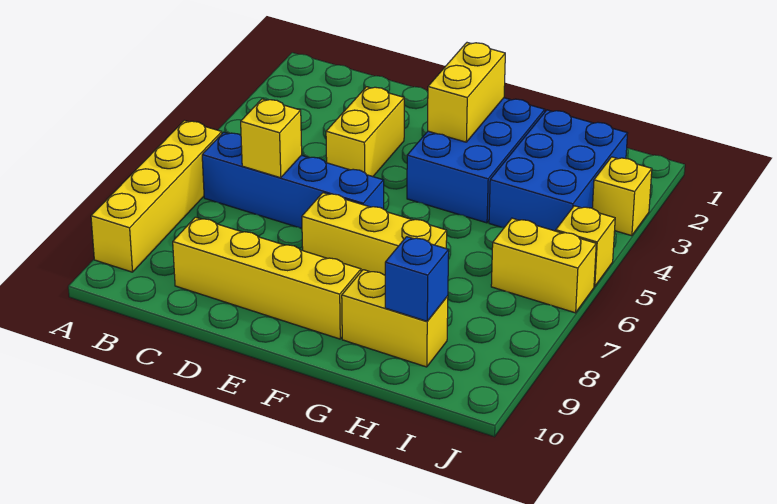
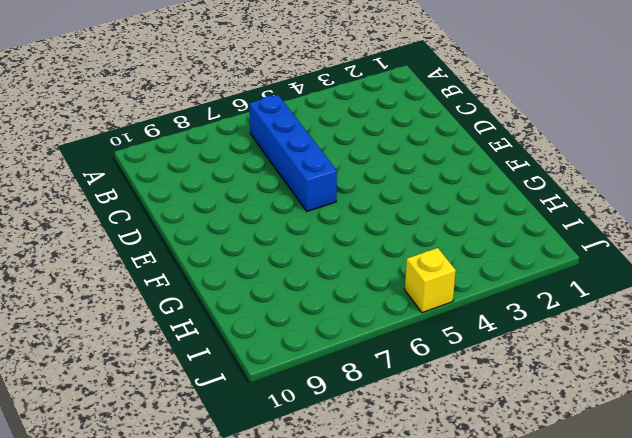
none -> yellow brick A6:A9 level 1
none -> yellow brick C9:F9 level 1
none -> yellow brick D3:D4 level 1

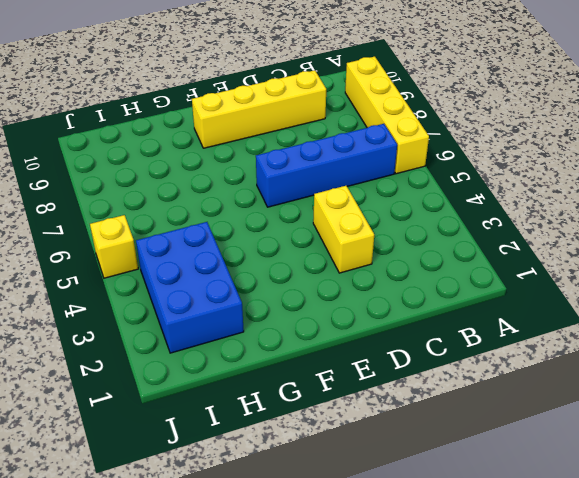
none -> yellow brick E7:G7 level 1
none -> blue brick F2:G4 level 1
none -> yellow brick G9:H9 level 1

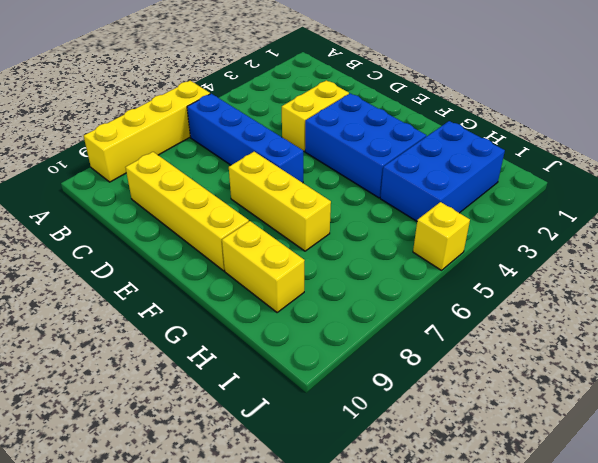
blue brick E3:G4 level 1 -> blue brick F2:G4 level 1
none -> yellow brick I6:J6 level 1
none -> yellow brick J3 level 1
none -> yellow brick C6 level 2

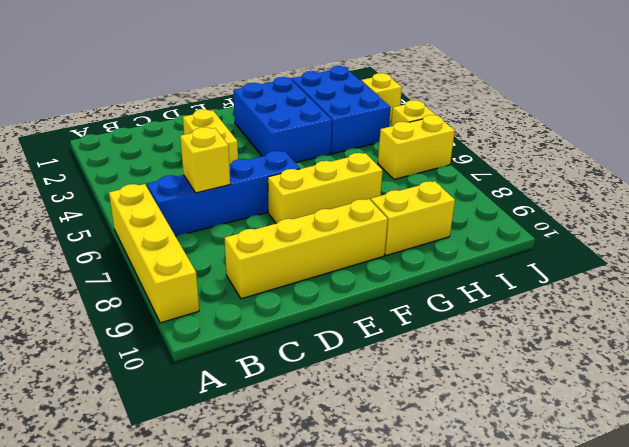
none -> yellow brick F2:F3 level 2
none -> blue brick H9 level 2

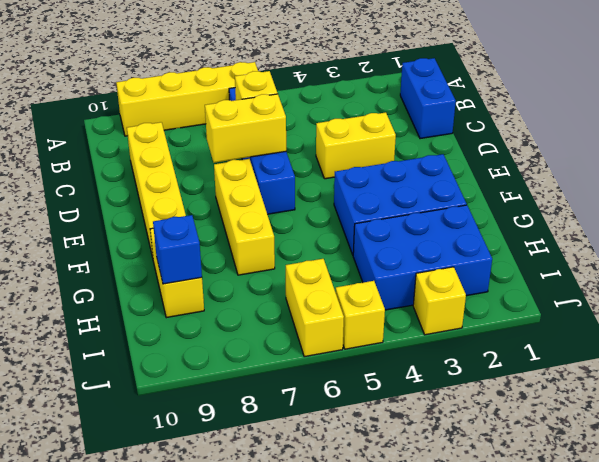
blue brick B1:C1 level 1 -> none
yellow brick D6:D7 level 2 -> yellow brick F2:F3 level 2

